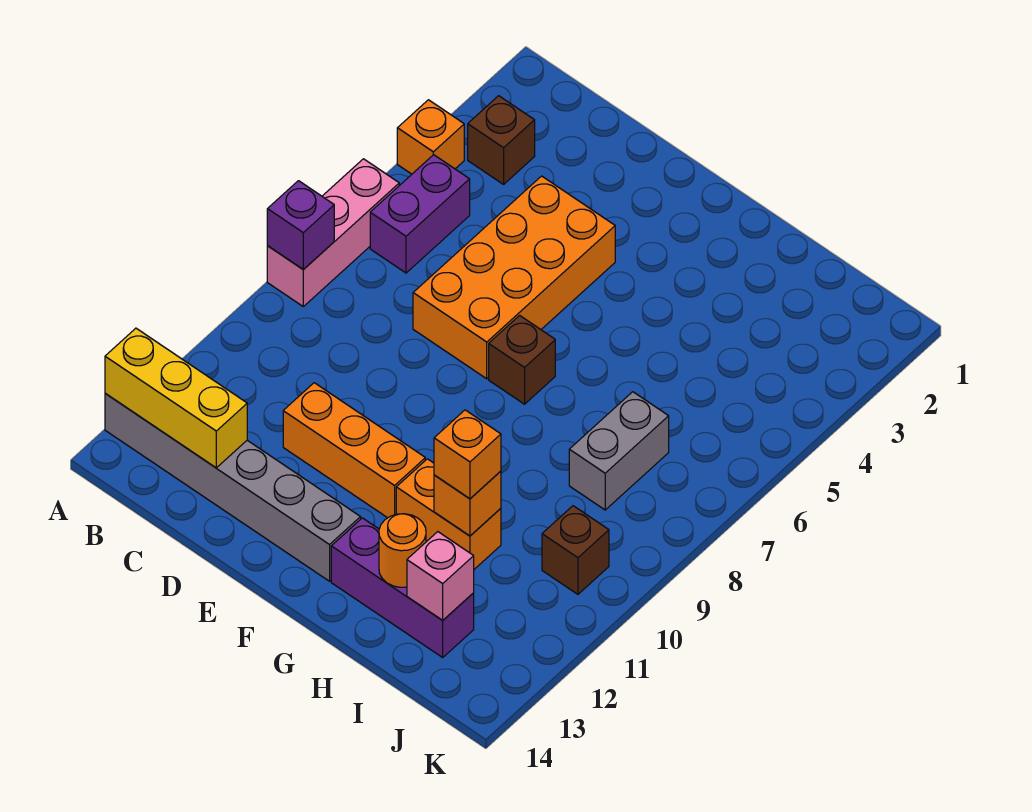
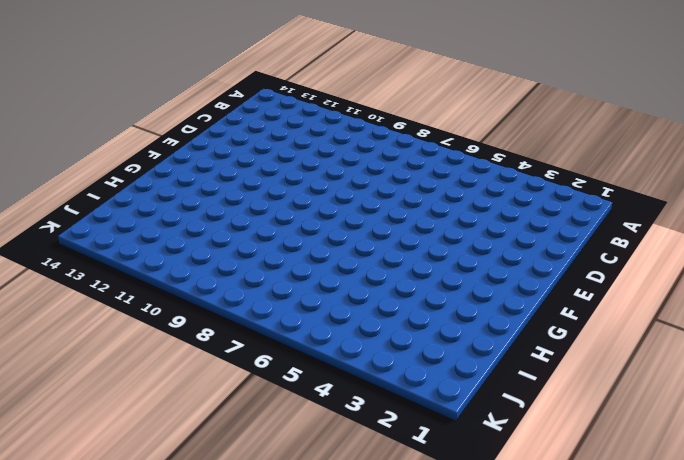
none -> orange brick A4 level 1
none -> pink brick A6:A8 level 1
none -> grey brick A13:F13 level 1

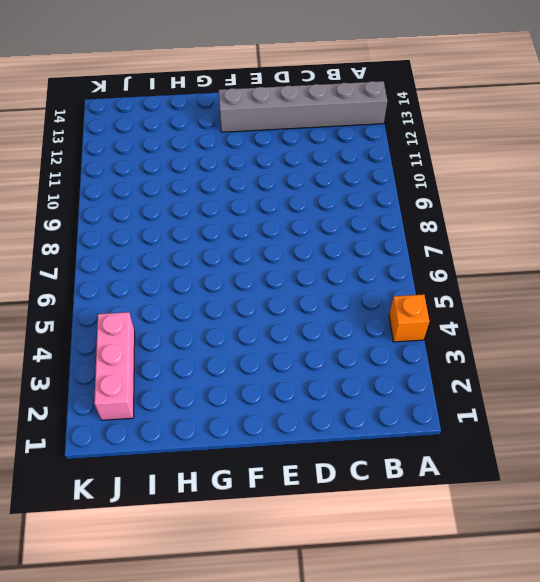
pink brick J2:J4 level 1 -> pink brick A6:A8 level 1
none -> brown brick B3 level 1
none -> purple brick B5:B6 level 1
none -> orange brick D4:E7 level 1

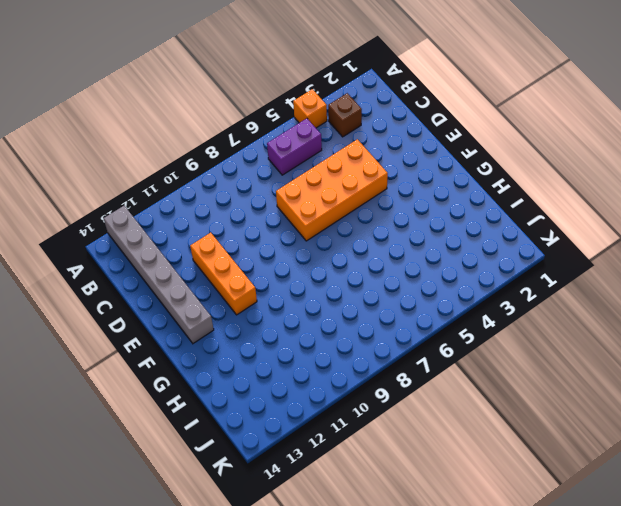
none -> pink brick A6:A8 level 1
none -> brown brick F7 level 1
none -> orange brick G11:H11 level 1

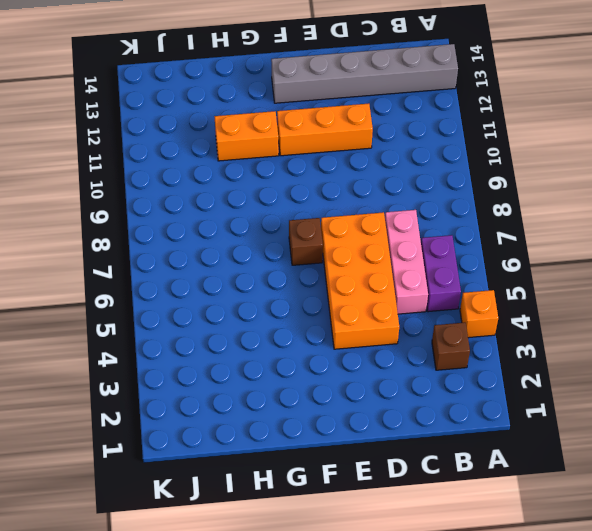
pink brick C5:C7 level 1 -> pink brick A6:A8 level 1
none -> purple brick G13:I13 level 1
none -> grey brick I7:I8 level 1
none -> brown brick J10 level 1

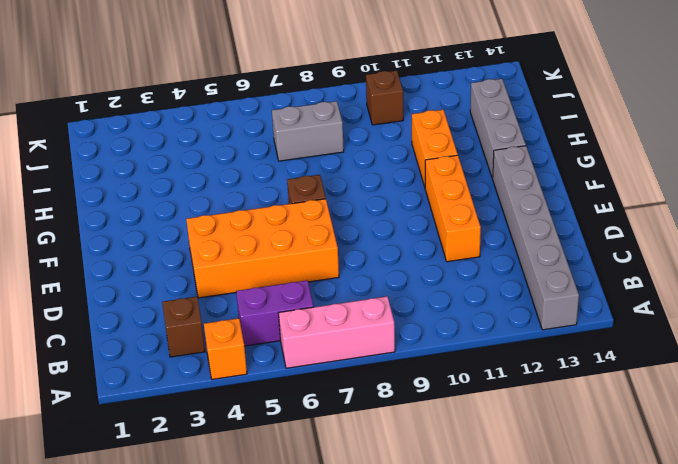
grey brick G13:I13 level 1 -> purple brick G13:I13 level 1
none -> purple brick A8 level 2
none -> yellow brick A13:C13 level 2
none -> orange brick H11 level 2

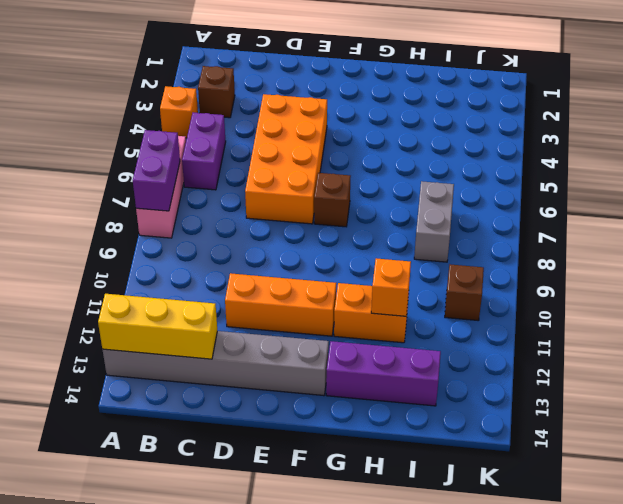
purple brick A7:A8 level 2 -> purple brick A8 level 2
none -> orange round brick H13 level 2
none -> pink brick I13 level 2
none -> orange brick H11 level 3

